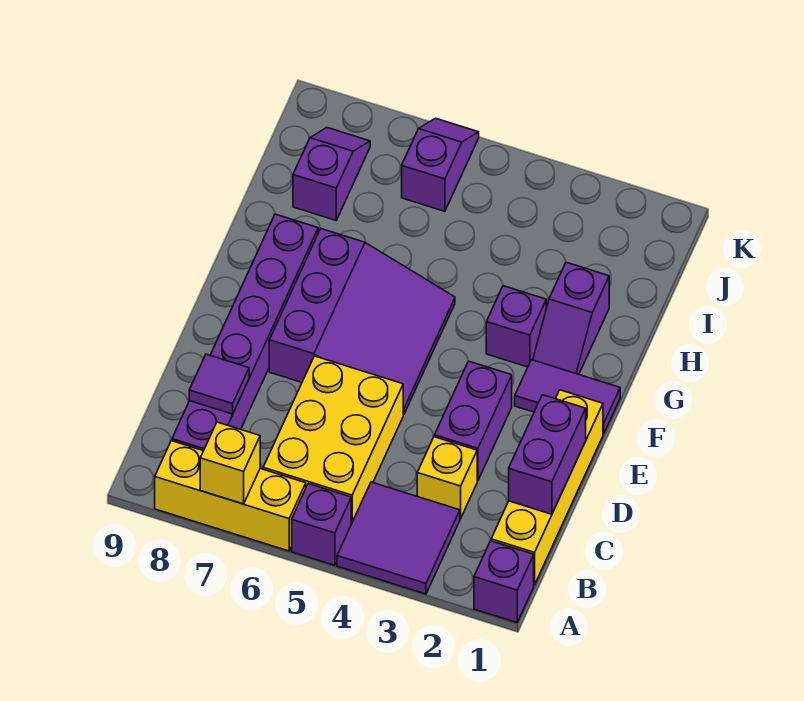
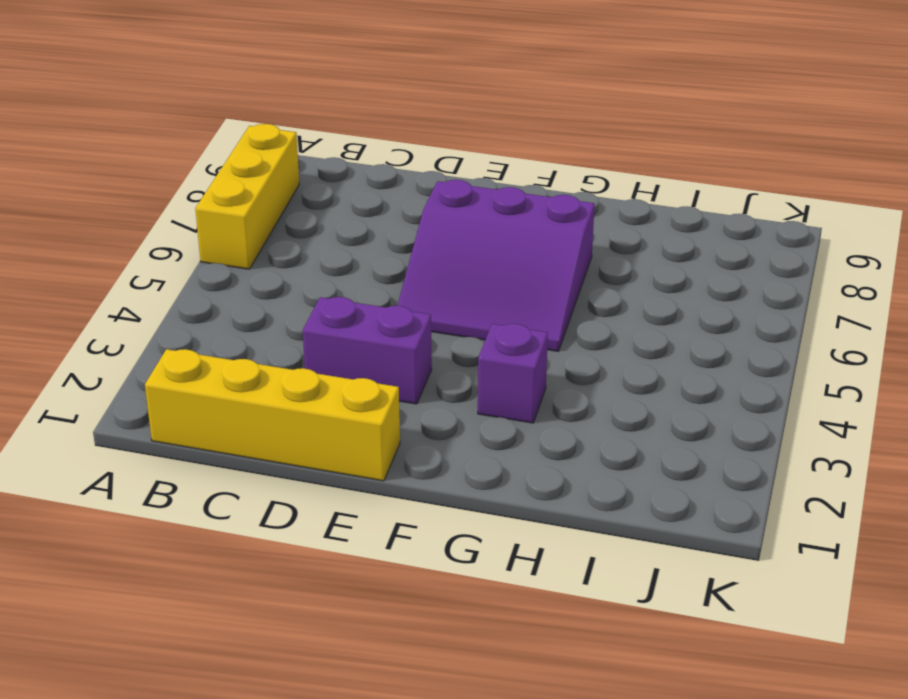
none -> purple brick A1 level 1
none -> purple tile A3:B4 level 1
none -> purple brick A5 level 1

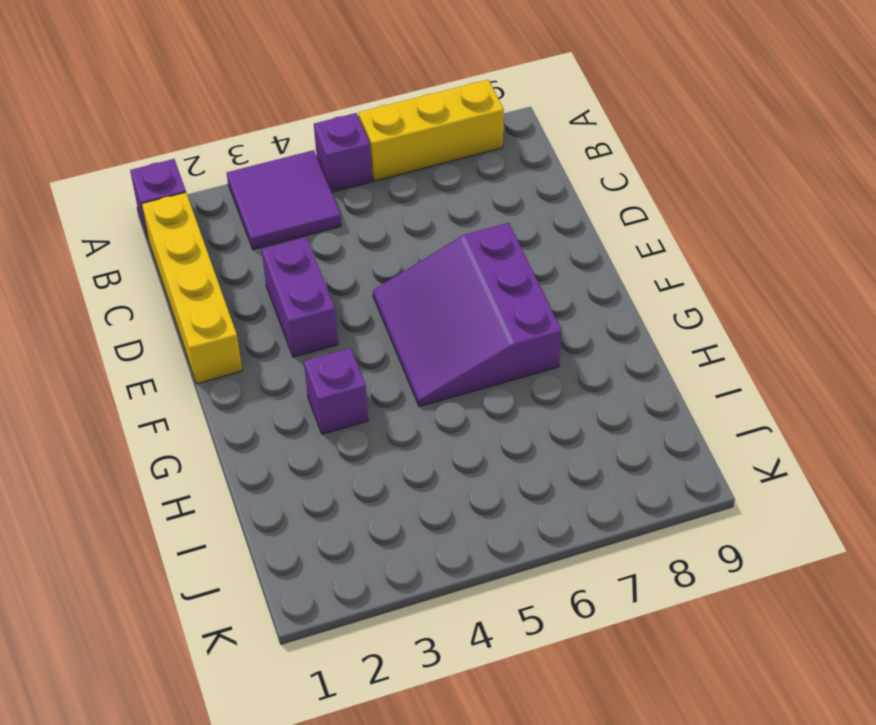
none -> yellow brick B5:D6 level 1
none -> purple brick B8:G8 level 1
none -> yellow brick C3 level 1

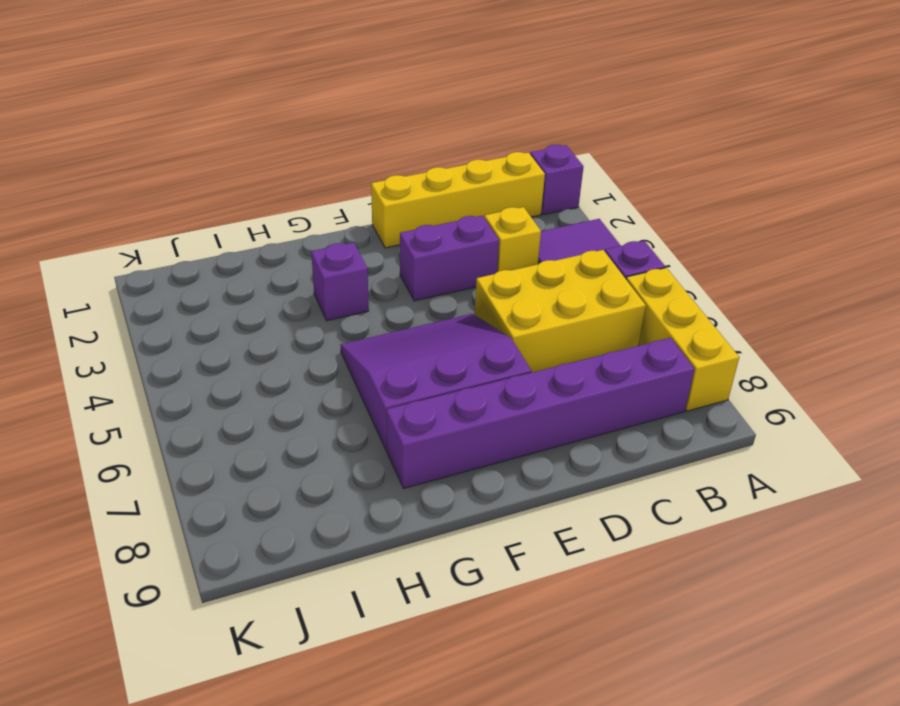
none -> purple tile F1:F2 level 1
none -> purple slope G2:H2 level 1 top H
none -> purple slope I8:J8 level 1 top I

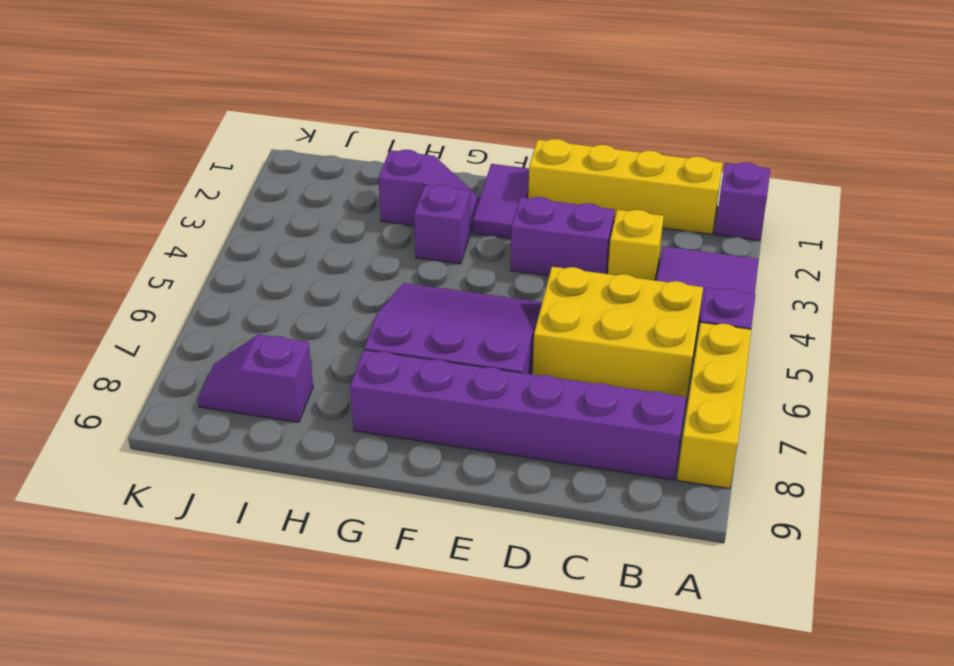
none -> purple slope J6:K6 level 1 top J
none -> yellow brick A7 level 2
none -> purple brick C1:D1 level 2

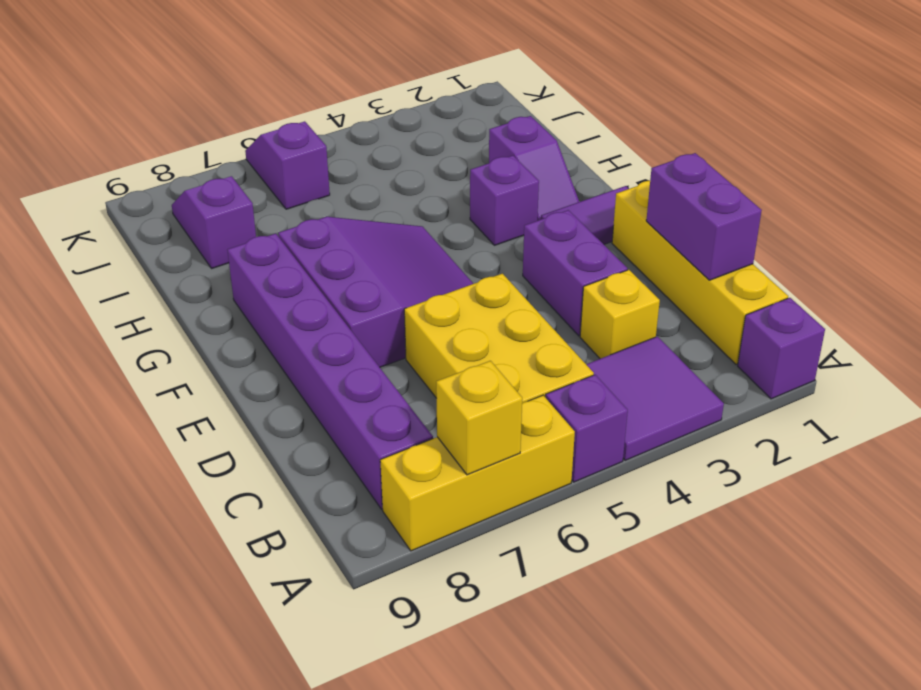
none -> purple tile C8 level 2

